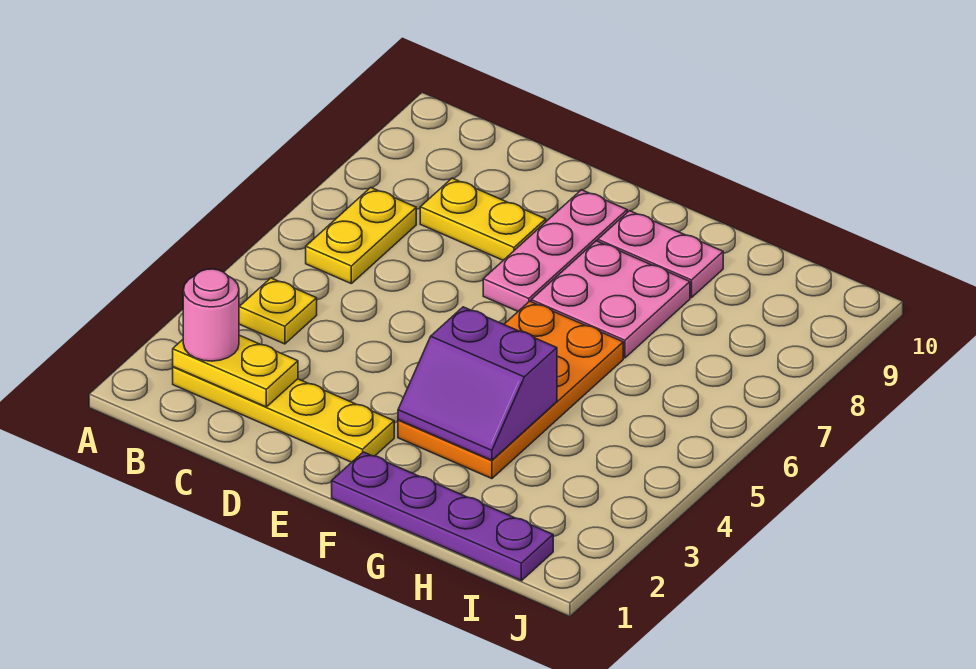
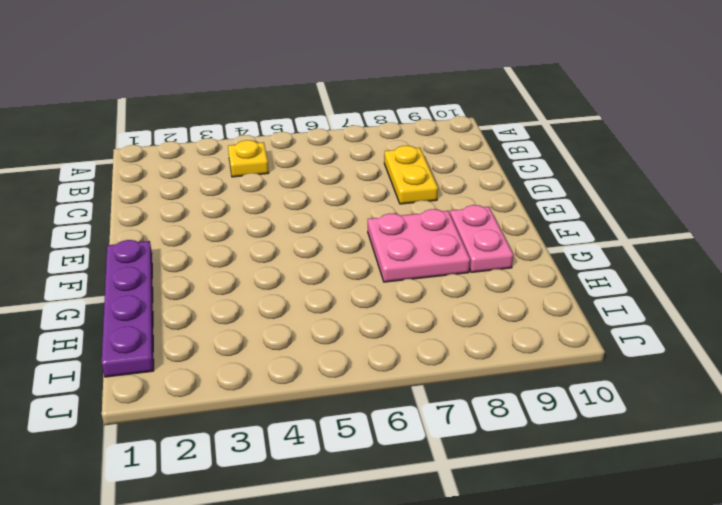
none -> yellow plate B2:E2 level 1
none -> yellow plate B6:B7 level 1
none -> pink plate E7:E9 level 1

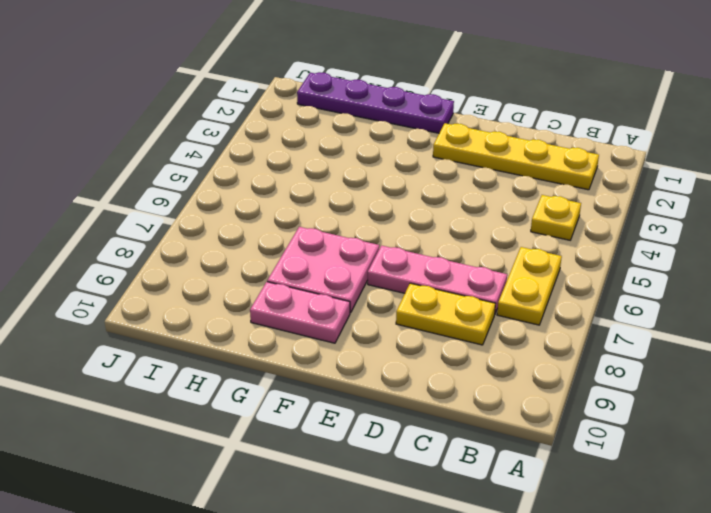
pink plate C7:E7 level 1 -> pink plate E7:E9 level 1
none -> orange plate F3:G6 level 1
none -> yellow plate B2:C2 level 2
none -> purple slope F3:G4 level 2 top 4

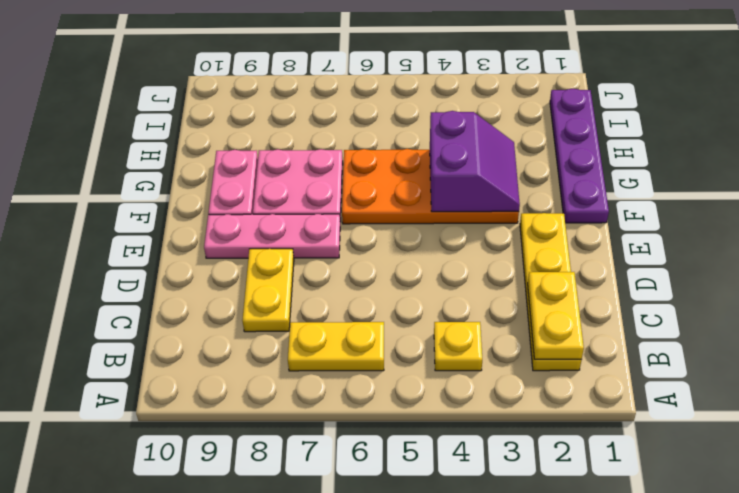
none -> pink round brick B2 level 3

